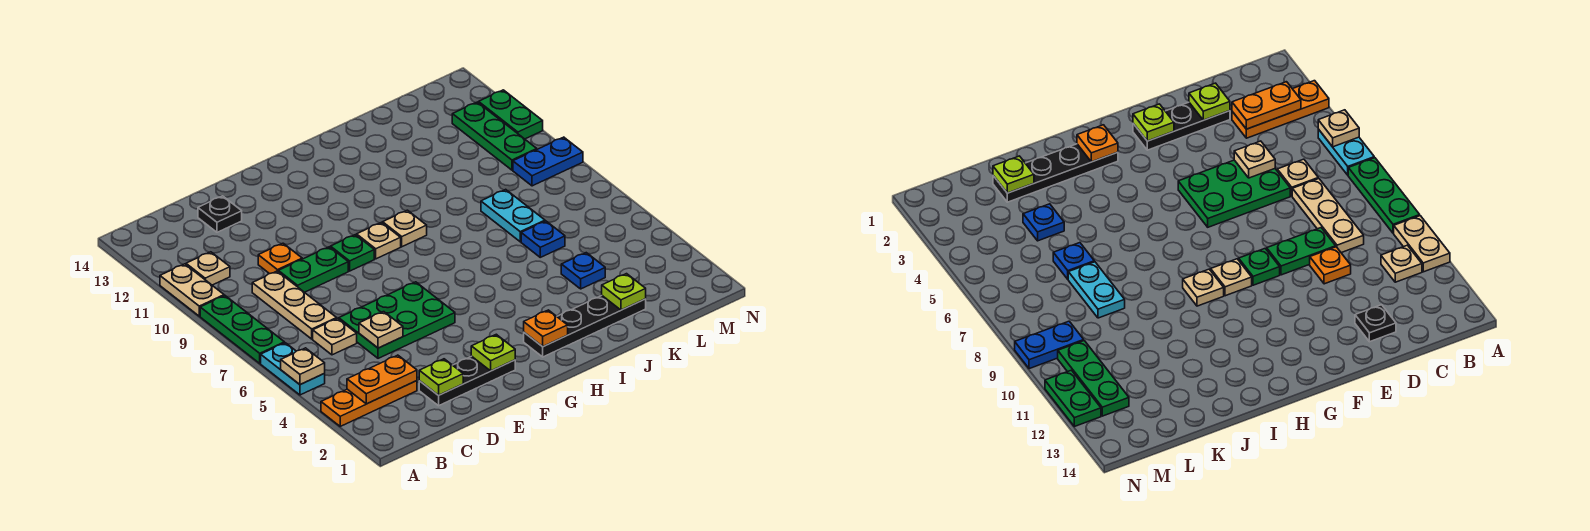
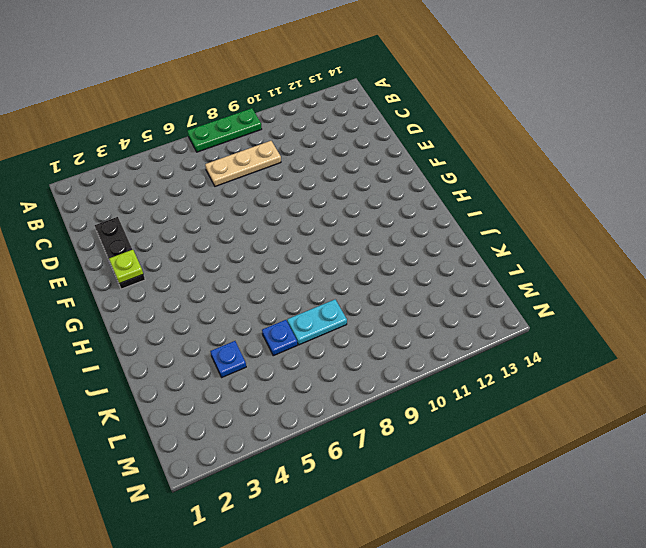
none -> orange plate A3:C3 level 1
none -> cyan plate A5:A6 level 1
none -> tan plate A10:A11 level 1

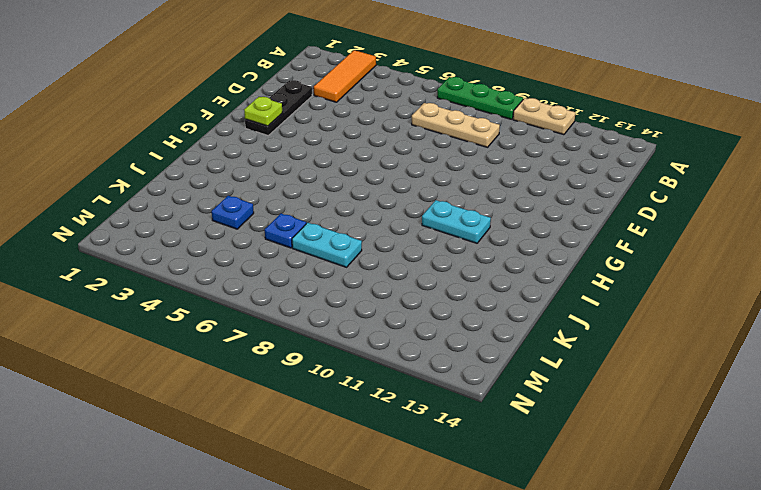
orange tile A3:C3 level 1 -> orange plate A3:C3 level 1
cyan plate H10:H11 level 1 -> cyan plate A5:A6 level 1
none -> tan plate B11 level 1
none -> tan plate C6 level 1
none -> green plate D5:F6 level 1

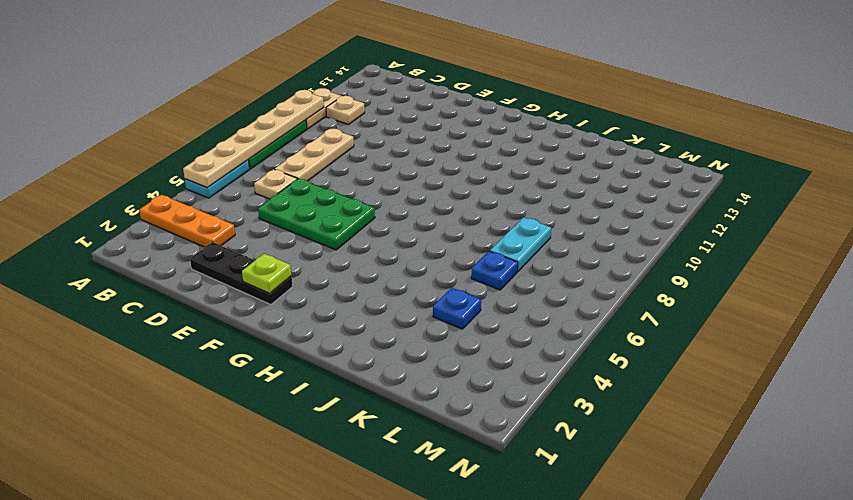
tan plate A5:A10 level 2 -> tan plate A5 level 2
none -> green plate D9:E9 level 1
none -> orange plate D10 level 1
none -> black plate D13 level 1

